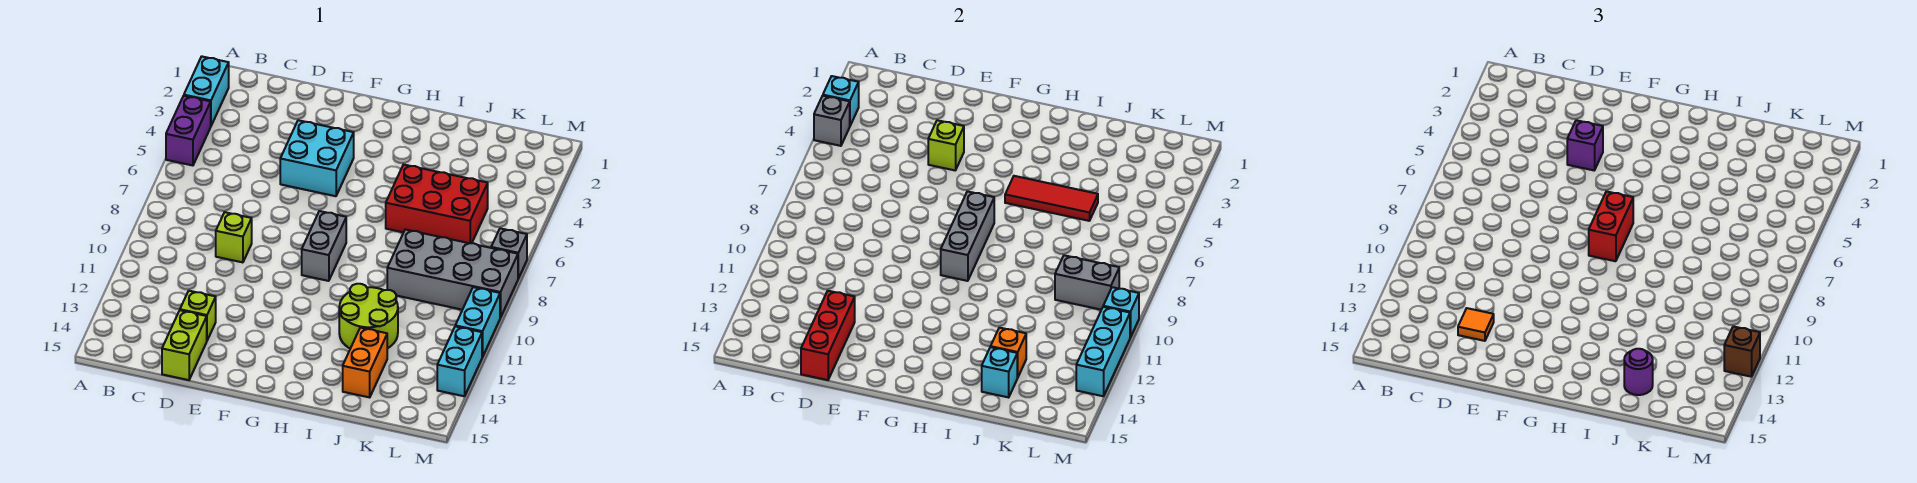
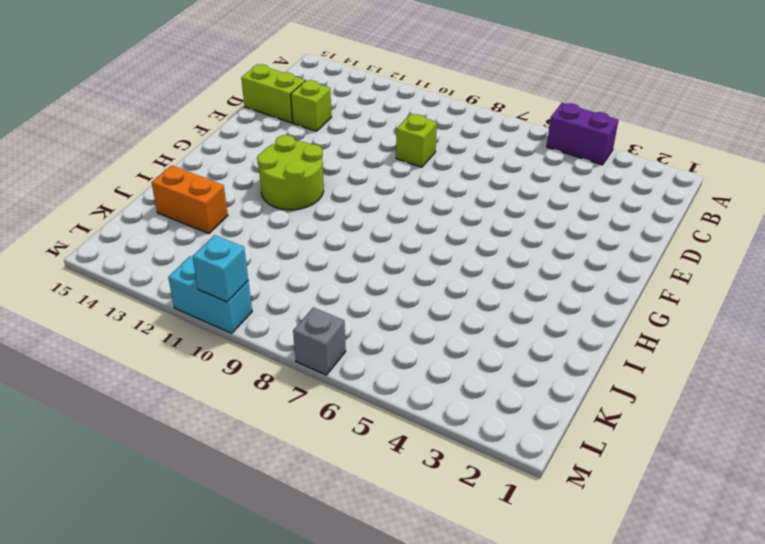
lime round brick G11:H12 level 1 -> lime round brick I11:J12 level 1
none -> cyan brick A2:A3 level 1
none -> cyan brick E4:F5 level 1
none -> grey brick G8:G9 level 1
none -> red brick I5:K6 level 1

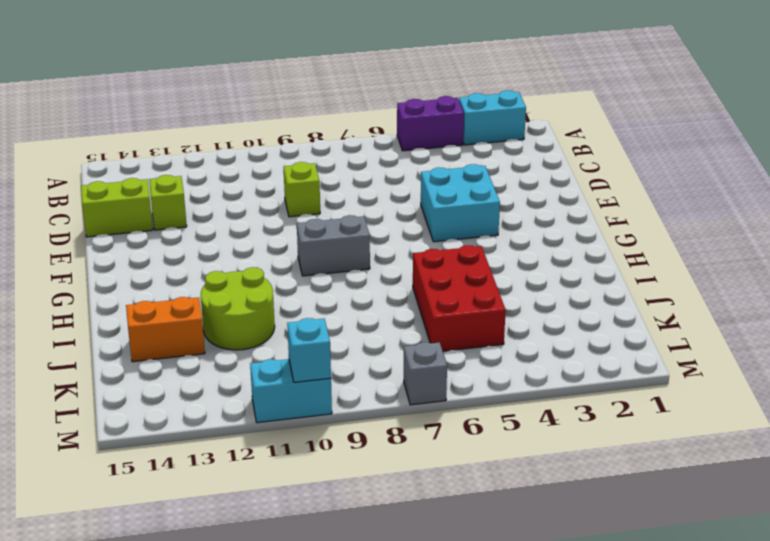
none -> grey brick J8:M9 level 1
none -> cyan brick M12:M13 level 1
none -> cyan brick A3 level 2
none -> grey brick A4 level 2

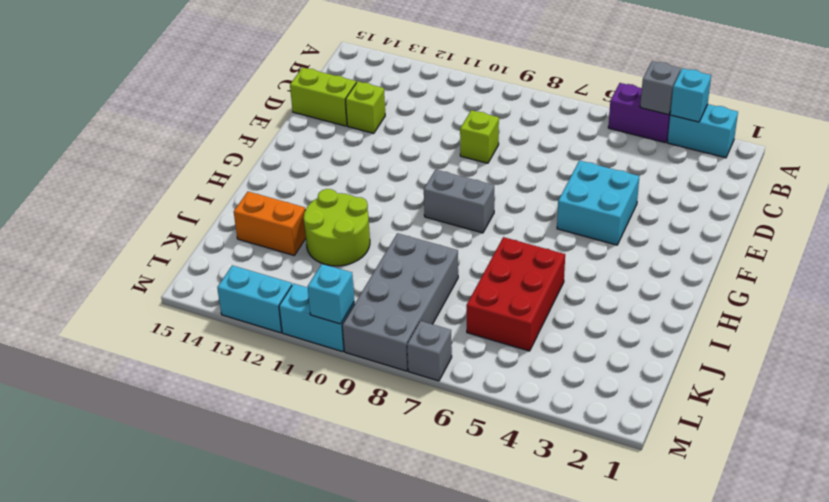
none -> red brick D13:D15 level 2
none -> lime brick E4 level 2
none -> grey brick G7:G9 level 2
none -> red tile H5:J5 level 2

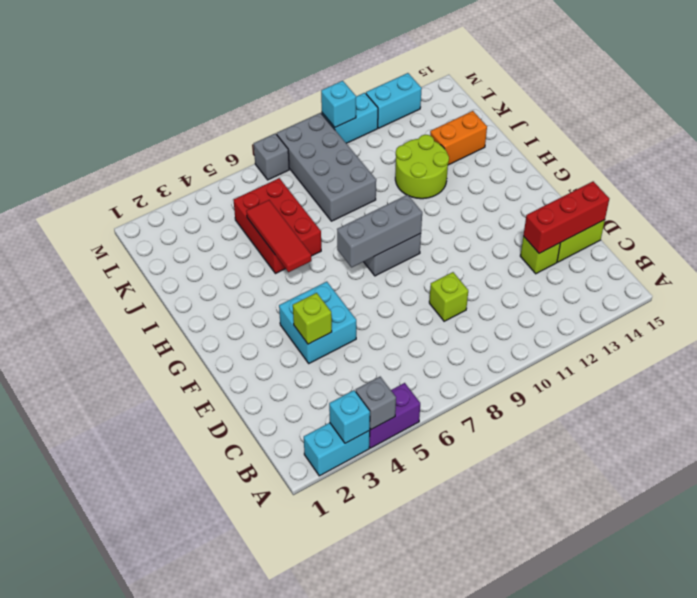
none -> orange brick J13 level 2
none -> cyan brick J14 level 2
none -> grey brick K9:L9 level 2
none -> cyan brick M11:M13 level 2

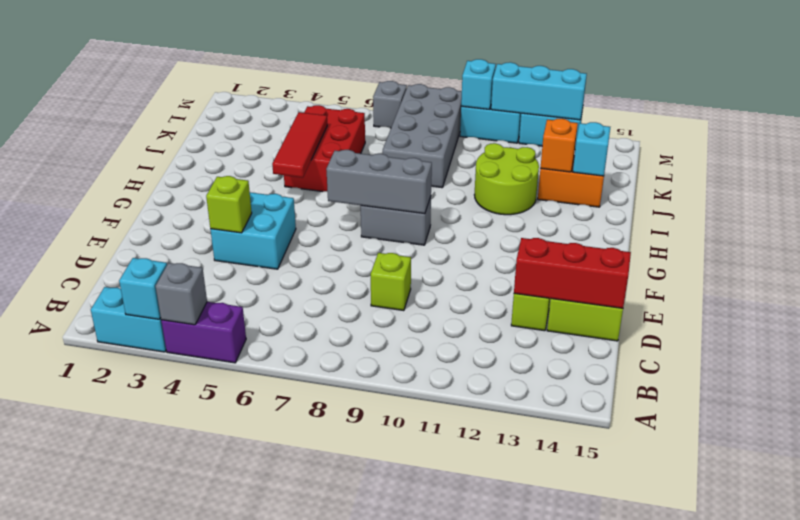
none -> grey brick K9:L9 level 2
none -> orange tile D13 level 3
none -> purple brick E4 level 3
none -> red brick G7:G8 level 3

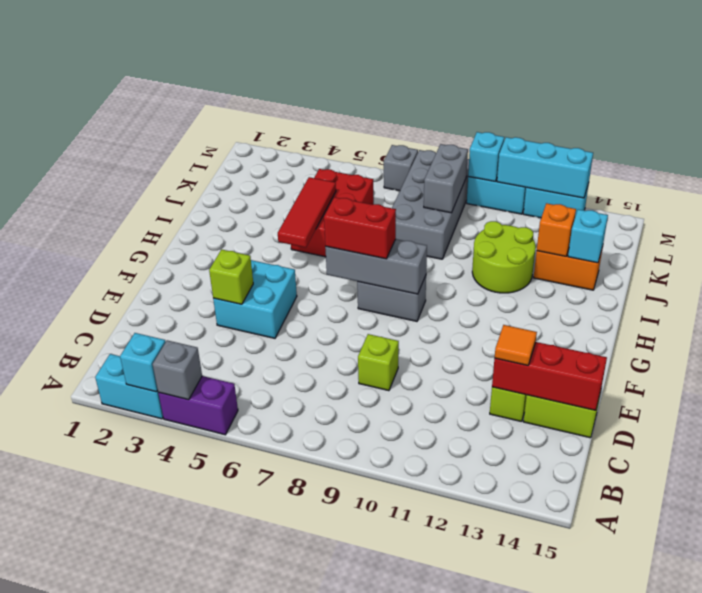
none -> purple brick E4 level 3
none -> purple round brick J14 level 3
none -> brown brick M12 level 3

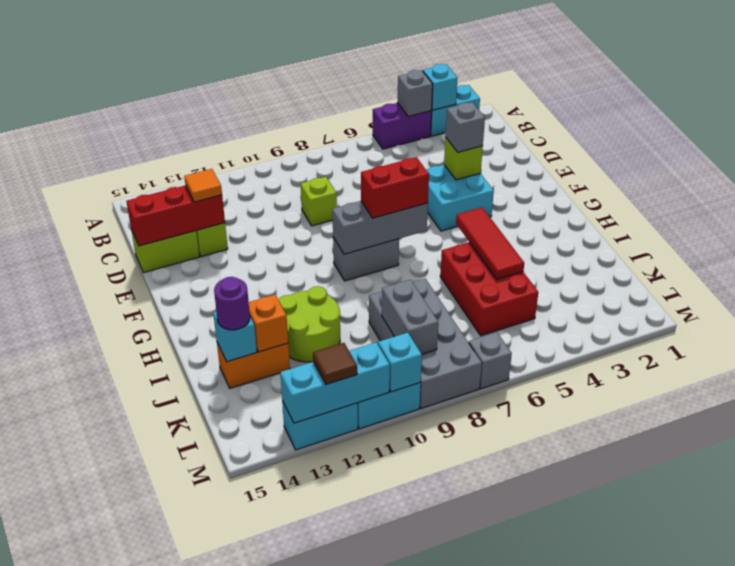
grey brick E4 level 3 -> purple brick E4 level 3
brown tile M12 level 3 -> brown brick M12 level 3

